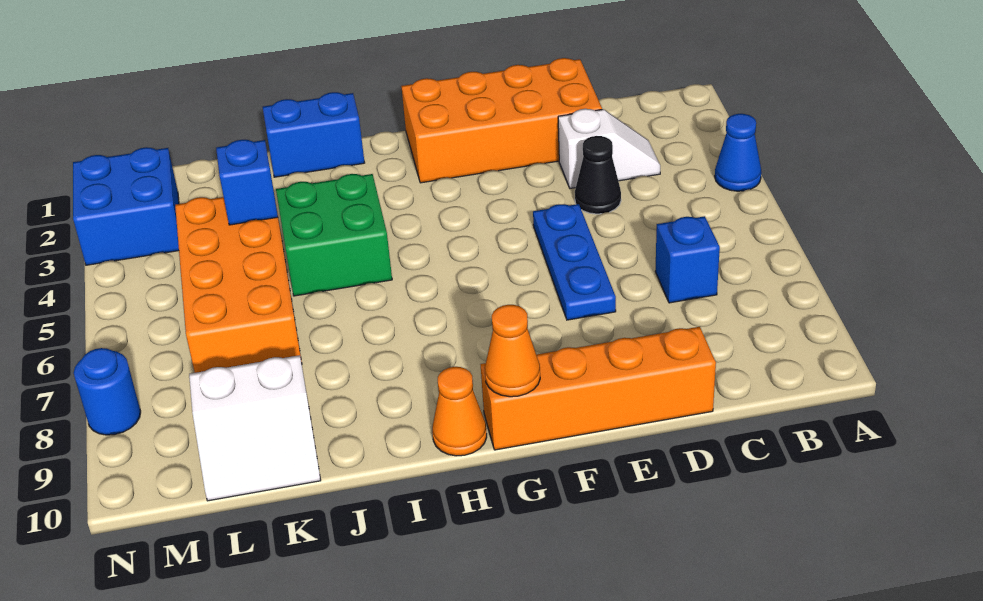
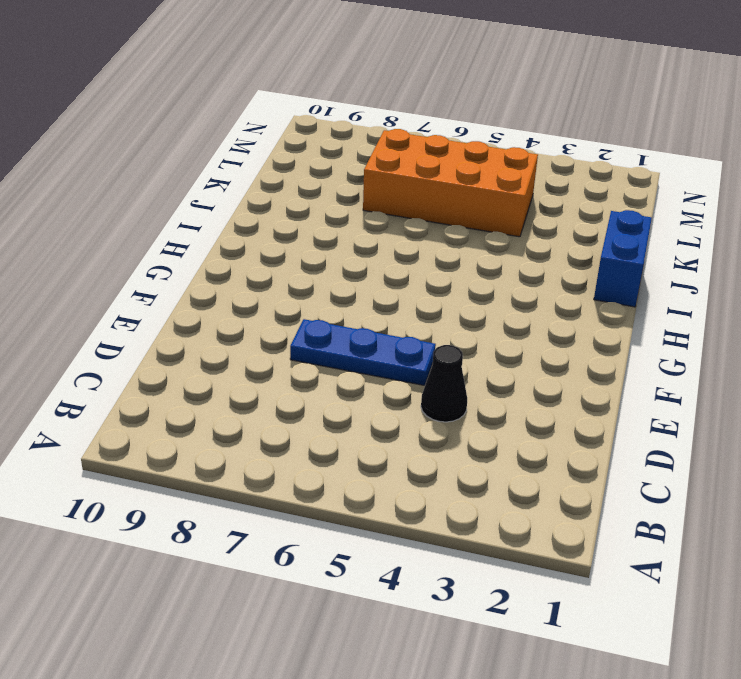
none -> blue cone A4 level 1
none -> white slope C3:D3 level 1 top D
none -> blue brick C7 level 1

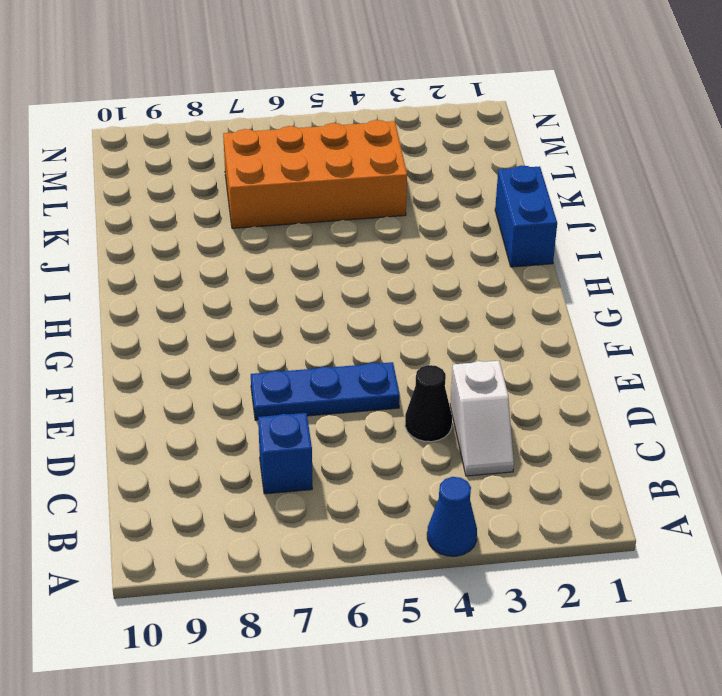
none -> orange brick D1:G2 level 1
none -> orange brick D10:G10 level 1
none -> orange cone H10 level 1

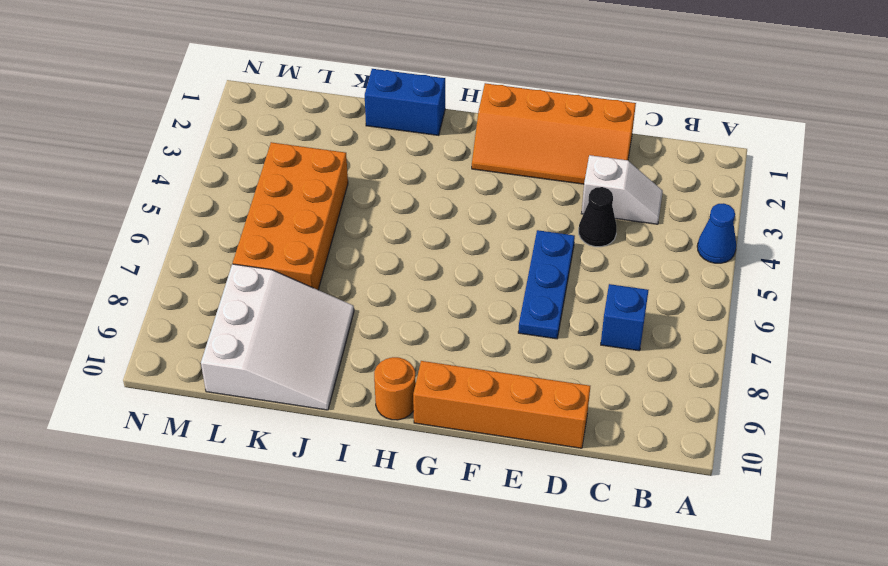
orange slope D1:G2 level 1 top 1 -> orange brick D1:G2 level 1
orange round brick H10 level 1 -> orange cone H10 level 1
white slope J8:L10 level 1 top L -> white slope K9:L10 level 1 top 9
none -> green brick I4:J5 level 1
none -> blue brick M2:N3 level 1
none -> blue round brick N8 level 1

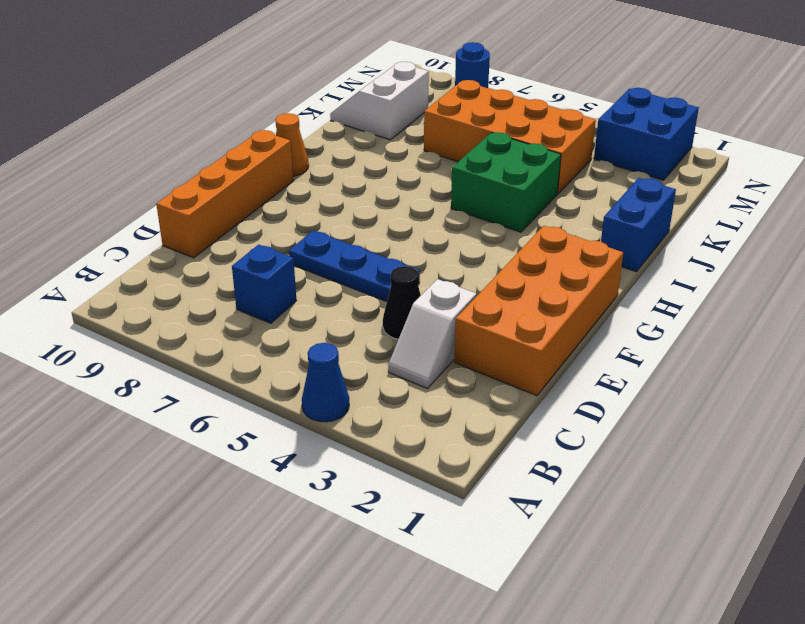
none -> orange cone G10 level 2
none -> blue brick K4 level 2

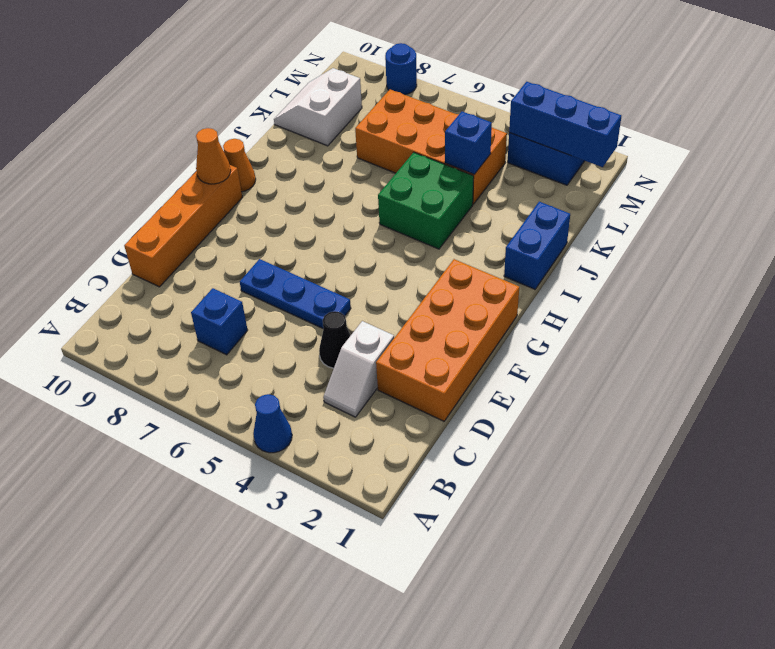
blue brick M1:M3 level 2 -> none

